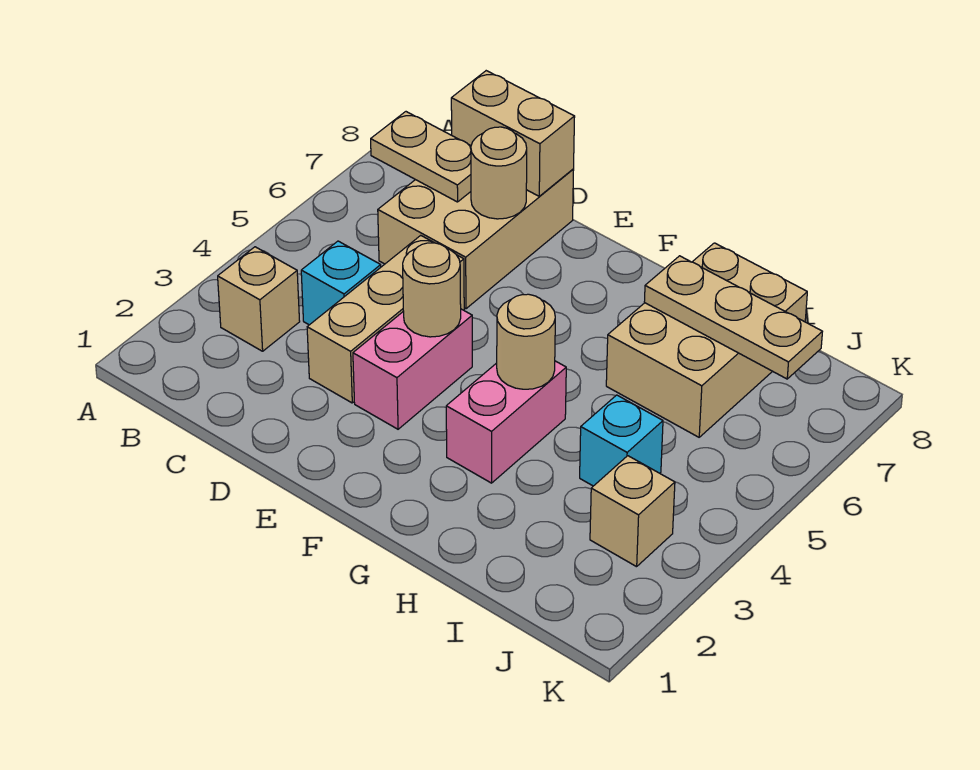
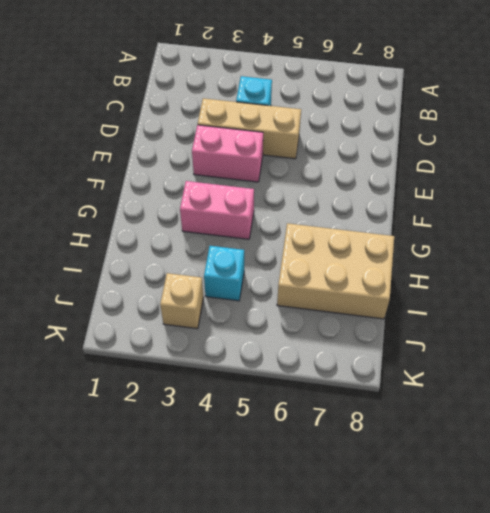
none -> tan brick B3 level 1
none -> tan brick C6:D8 level 1
none -> tan plate B7:C7 level 2

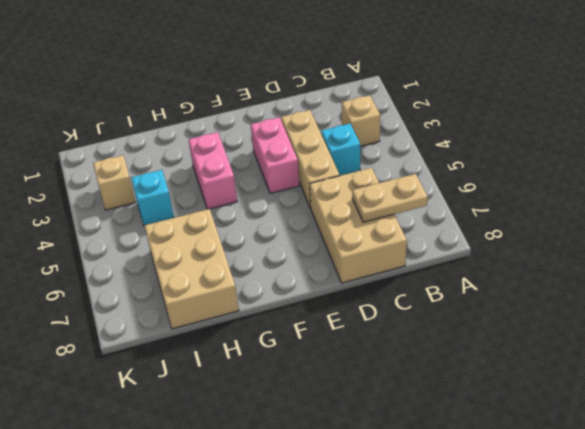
none -> tan brick C8:D8 level 2
none -> tan round brick D7 level 2
none -> tan round brick E4 level 2

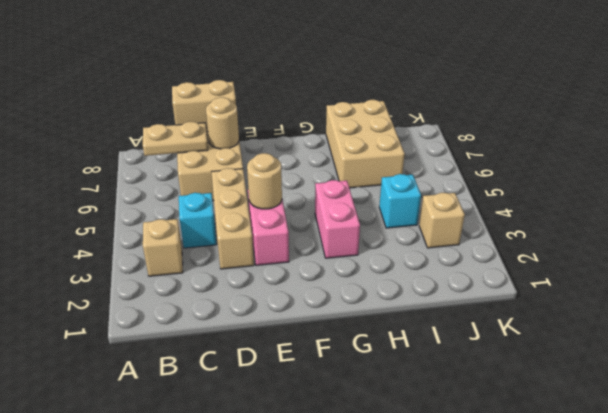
none -> tan round brick G4 level 2
none -> tan plate H7:J7 level 2

